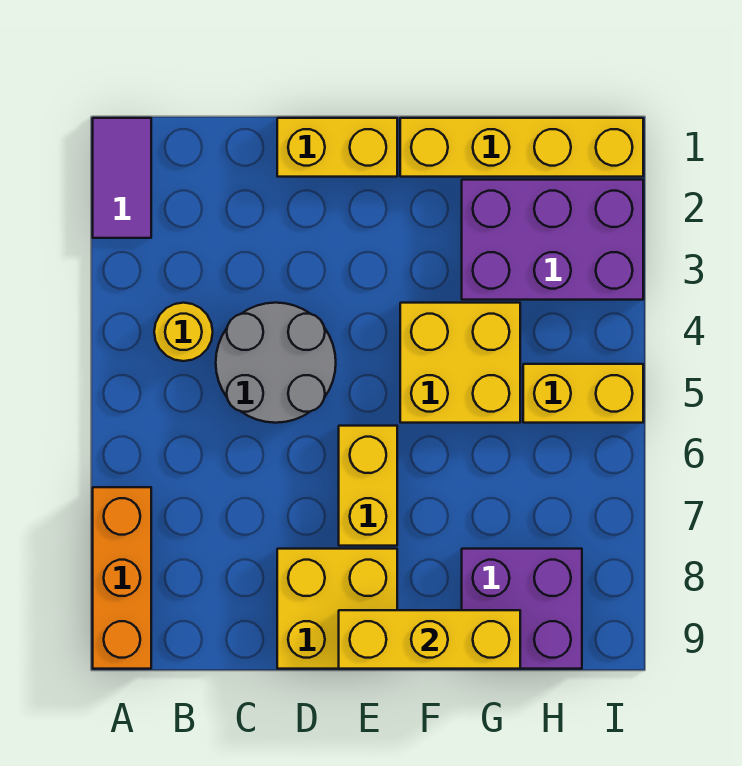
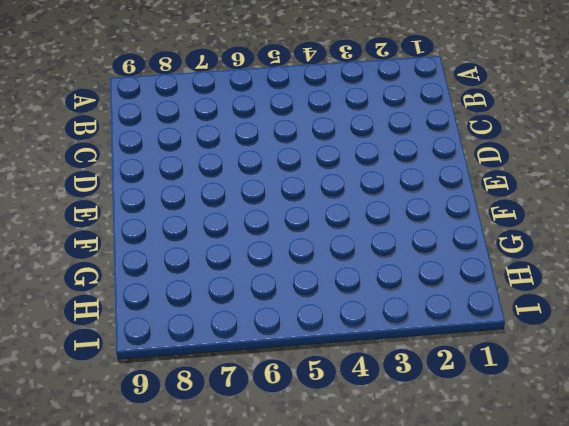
none -> purple tile A1:A2 level 1
none -> orange brick A7:A9 level 1
none -> yellow round brick B4 level 1

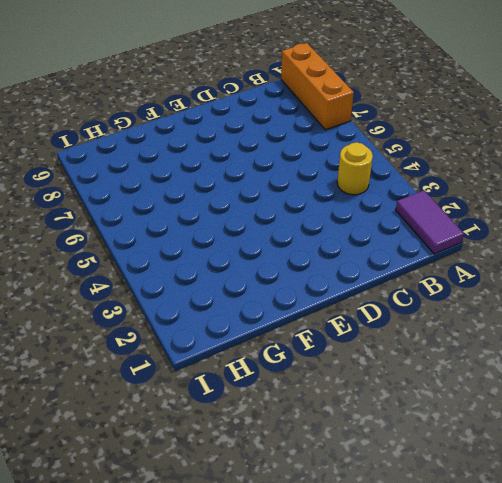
none -> grey round brick C4:D5 level 1
none -> yellow brick D1:E1 level 1
none -> yellow brick D8:E9 level 1

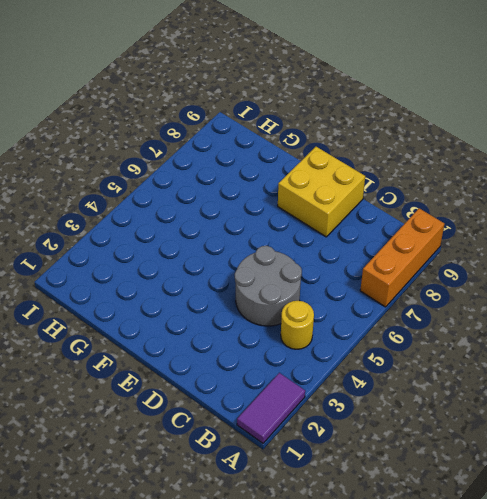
none -> yellow brick D1:E1 level 1
none -> yellow brick E6:E7 level 1
none -> yellow brick F1:I1 level 1

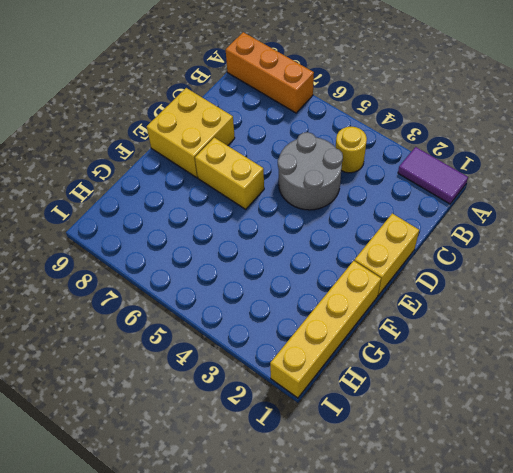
none -> yellow brick F4:G5 level 1
none -> purple brick G2:I3 level 1
none -> purple brick G8:H9 level 1

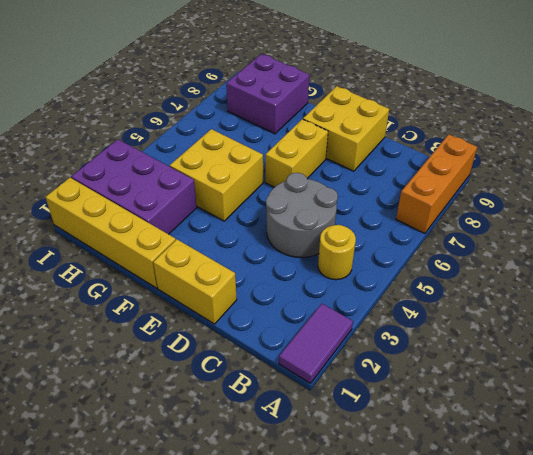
none -> yellow brick H5:I5 level 1
none -> yellow brick E9:G9 level 2

